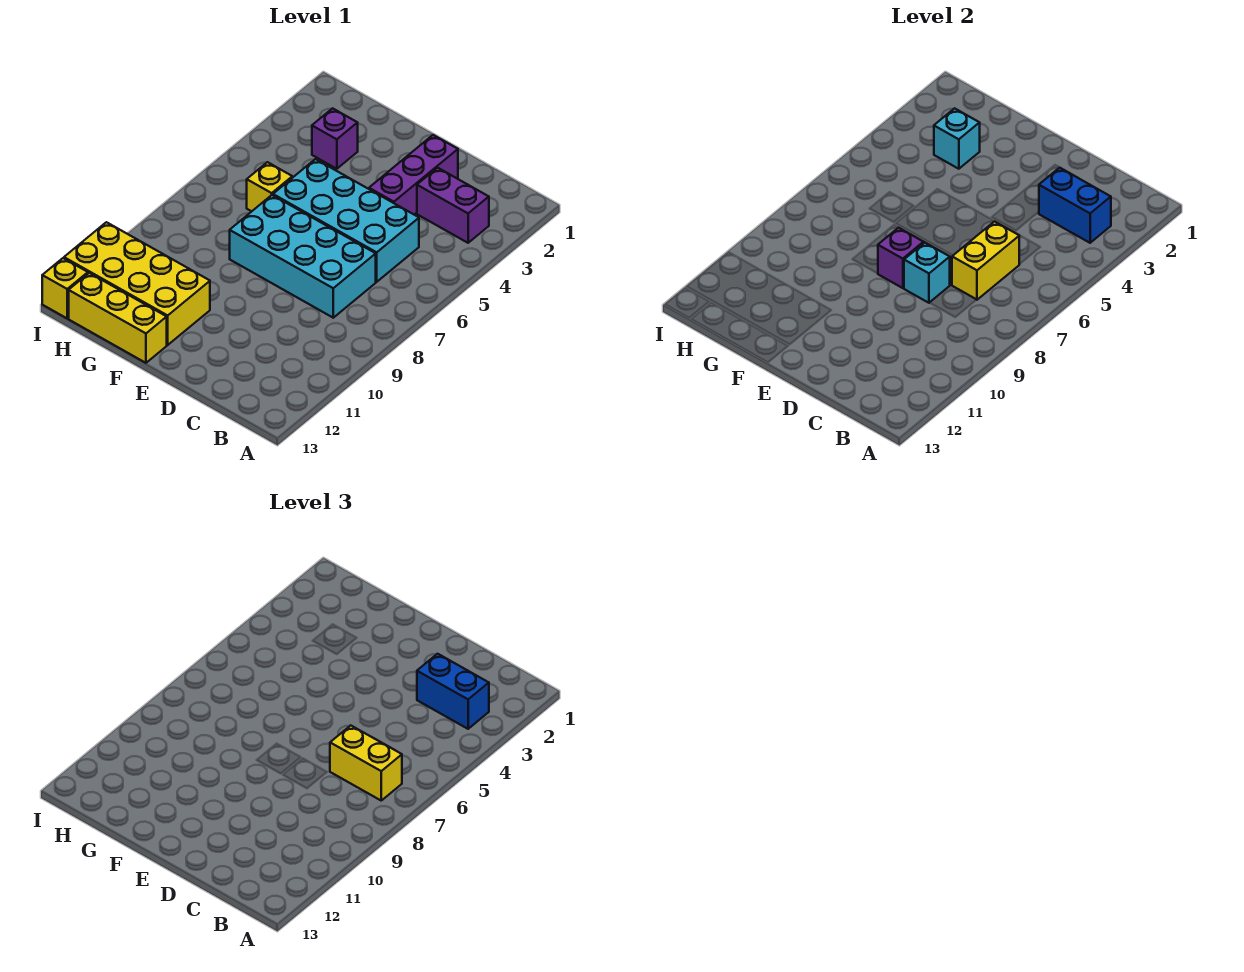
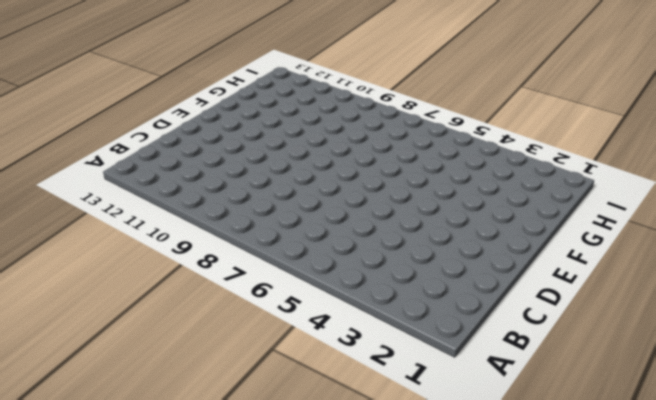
none -> purple brick B3:C3 level 1
none -> cyan brick C5:F6 level 1
none -> cyan brick C7:F8 level 1

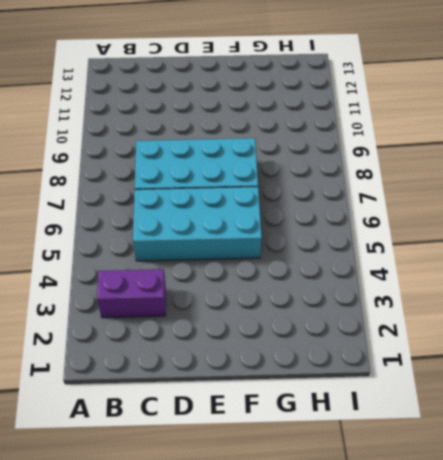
none -> purple brick D2:D4 level 1
none -> yellow brick F11:I12 level 1
none -> yellow brick F13:H13 level 1

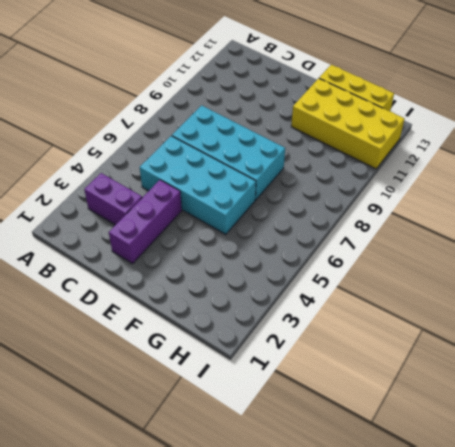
none -> purple brick G3 level 1
none -> yellow brick G6 level 1
none -> yellow brick I13 level 1

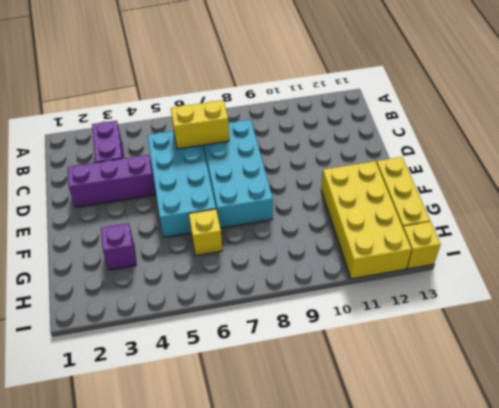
none -> blue brick B3:C3 level 2
none -> cyan brick D8 level 2
none -> purple brick E8 level 2

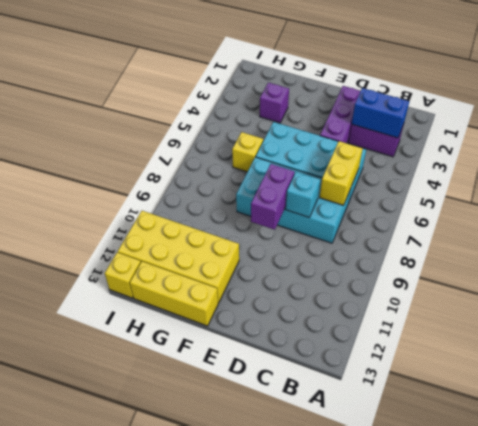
purple brick E8:E9 level 2 -> purple brick E8 level 2
none -> cyan brick G3 level 2
none -> blue brick B3:C3 level 3
none -> yellow brick B7:C7 level 3

